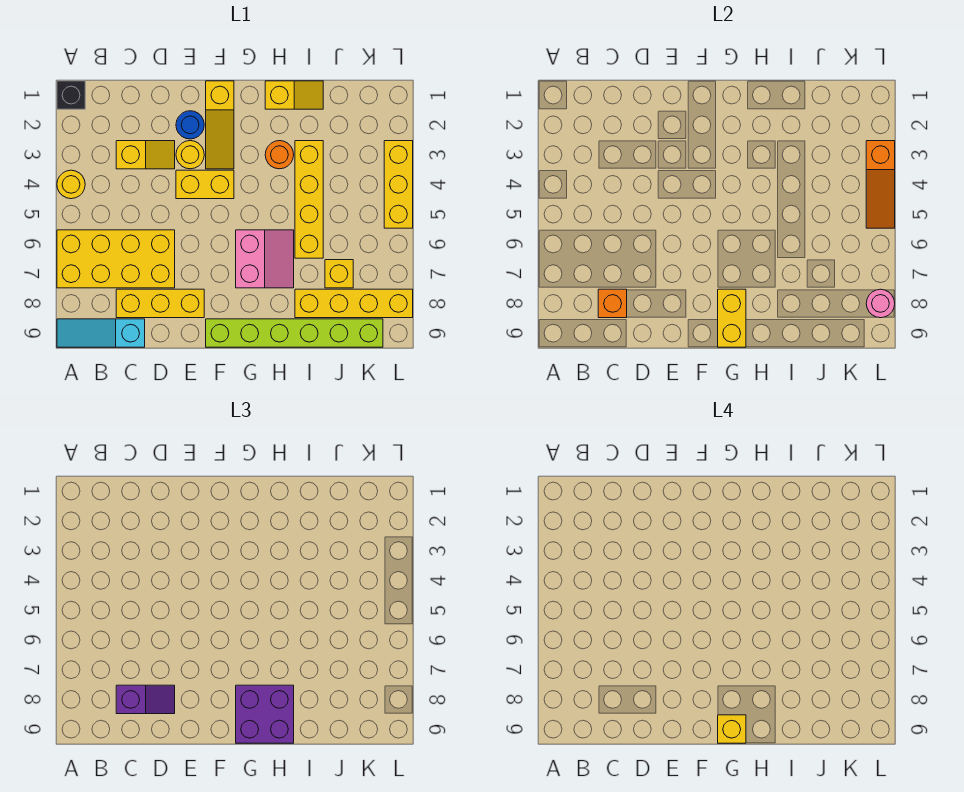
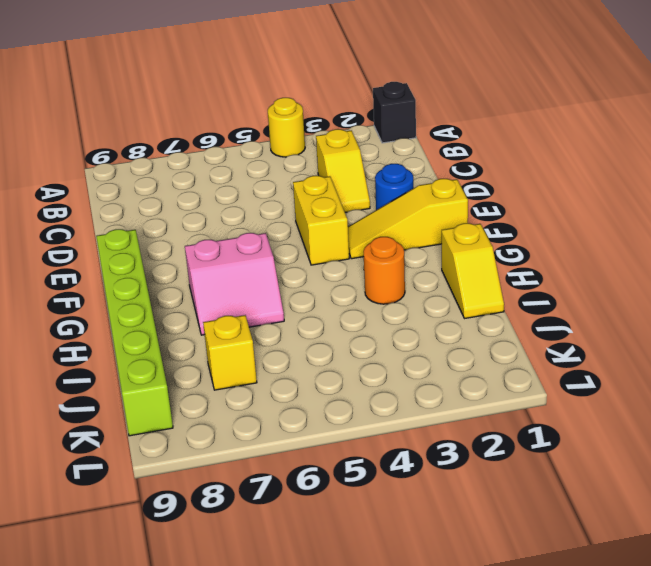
none -> yellow brick A6:D7 level 1
none -> cyan slope A9:C9 level 1 top C
none -> yellow brick C8:E8 level 1

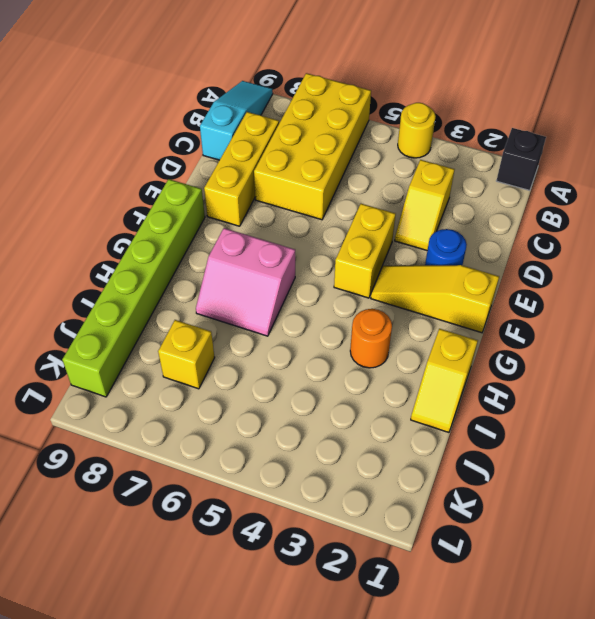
none -> yellow round brick E3 level 1
none -> yellow brick I3:I6 level 1
none -> yellow brick I8:L8 level 1

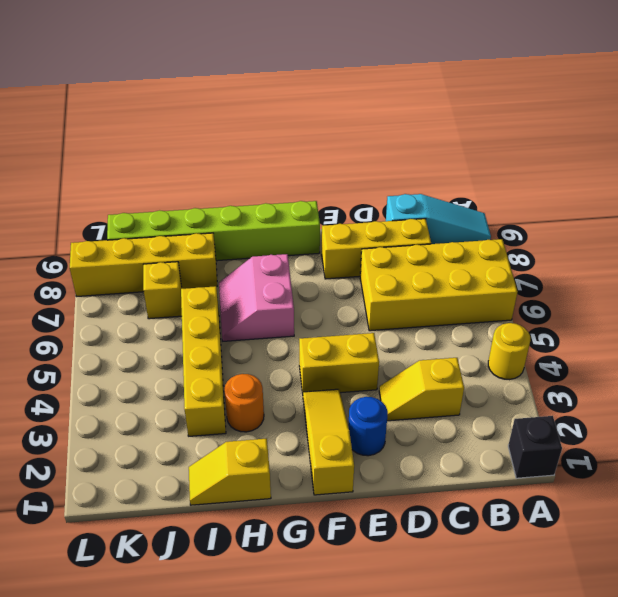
none -> yellow round brick E3 level 1
none -> yellow brick L3:L5 level 1
none -> orange brick C8 level 2

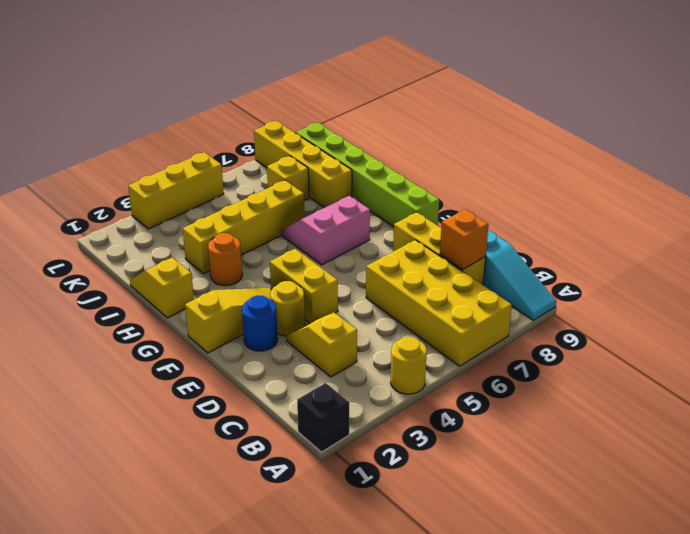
none -> yellow brick G8:G9 level 2
none -> orange slope L3:L5 level 2 top 3
none -> pink round brick L8 level 2

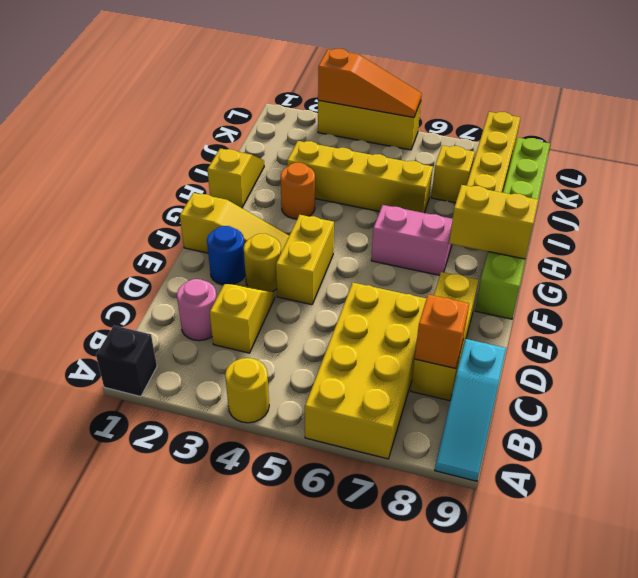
pink round brick C2 level 1 -> pink round brick L8 level 2
none -> purple slope C8:D8 level 3 top C
none -> purple brick G8:H9 level 3
none -> yellow brick G9 level 4

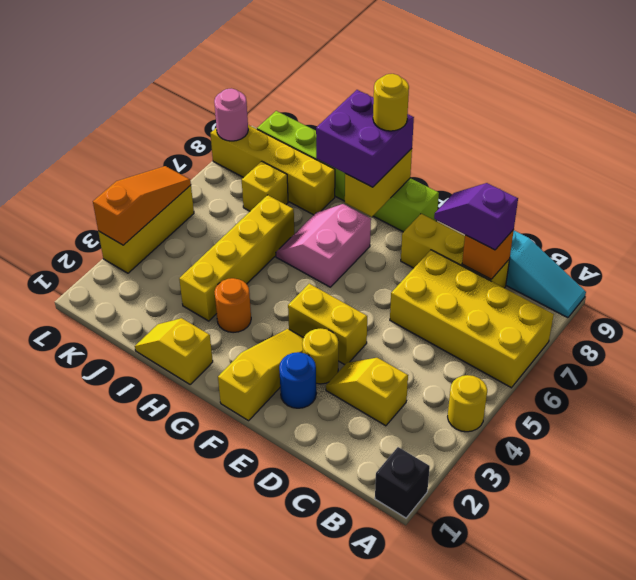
yellow round brick G9 level 4 -> yellow brick G9 level 4

